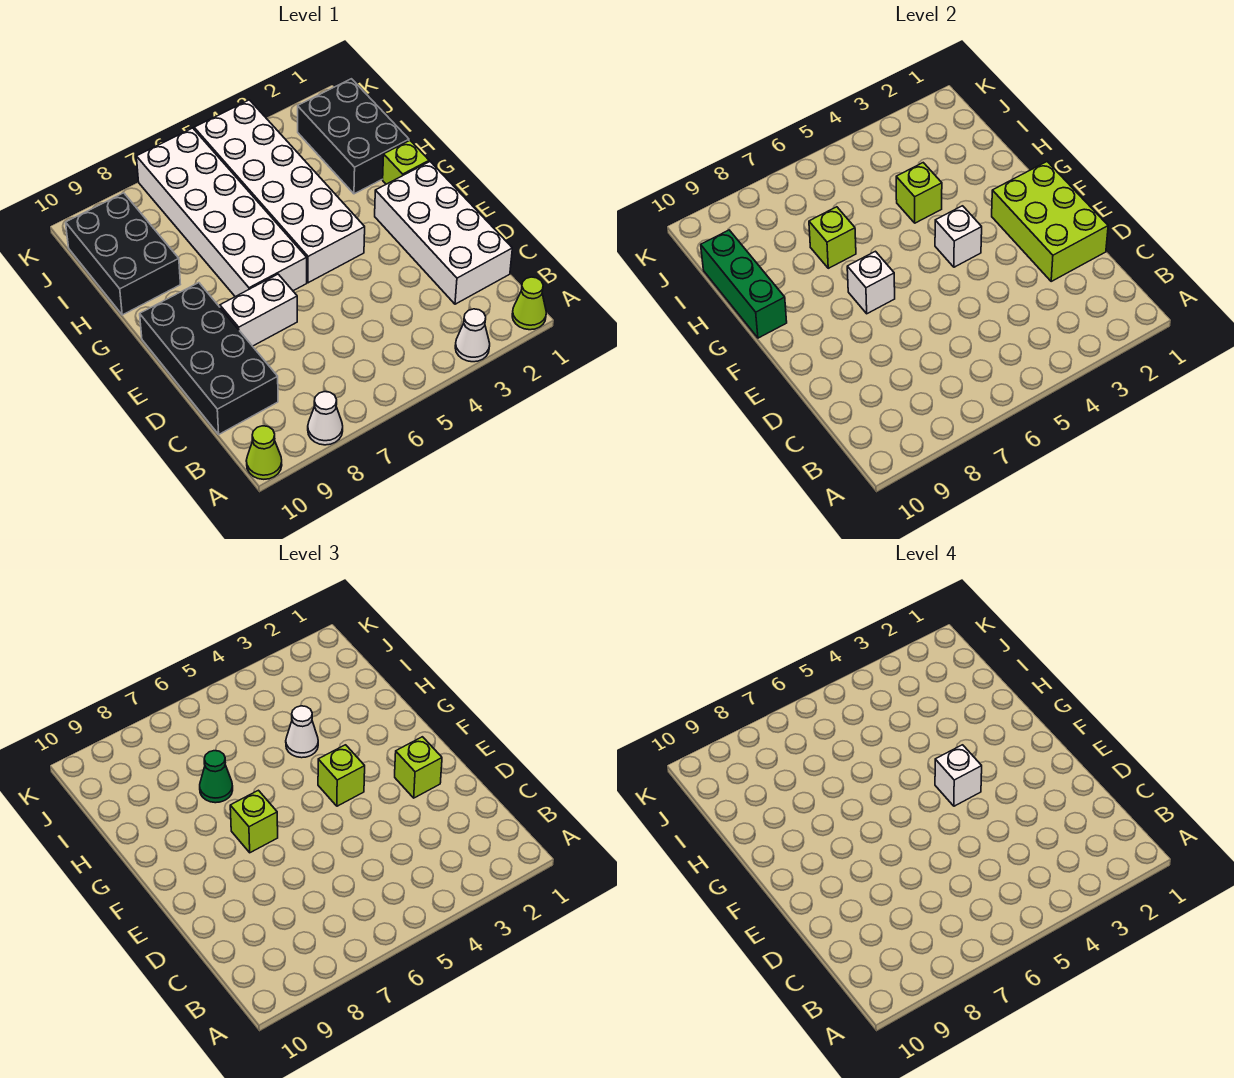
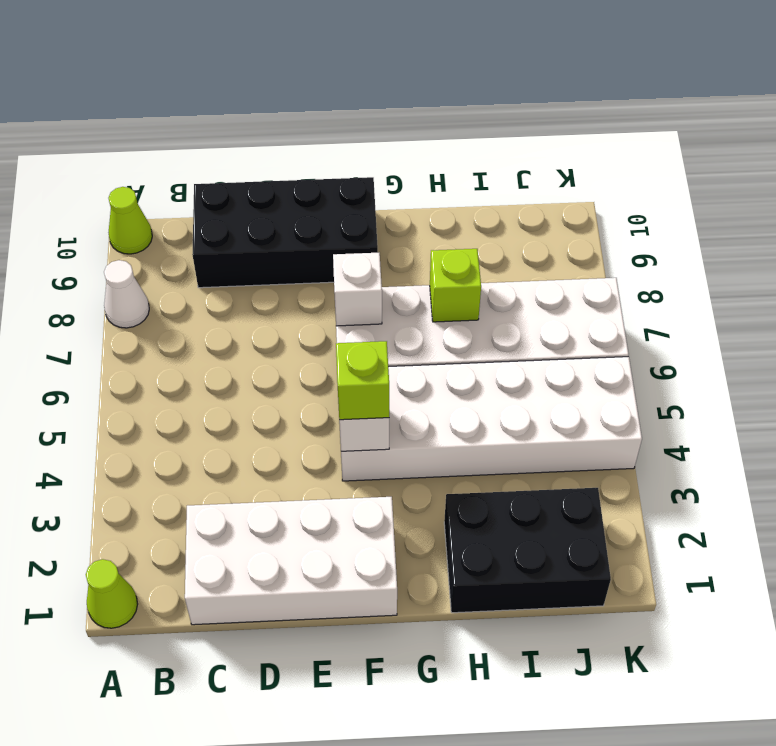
none -> white cone A3 level 1
none -> white brick E7:E8 level 1
none -> lime brick G1 level 1

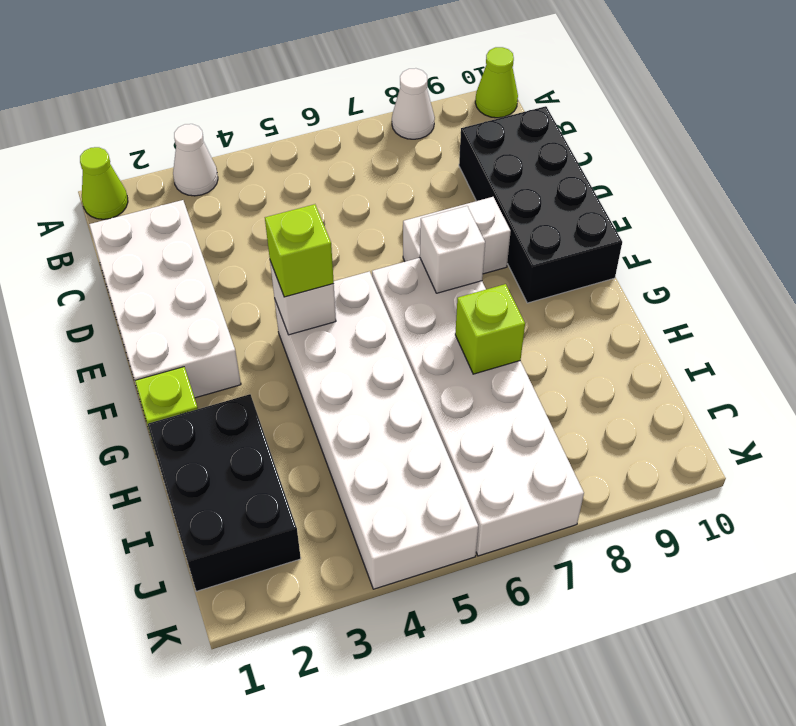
none -> black brick H9:J10 level 1
none -> lime brick D1:F2 level 2
none -> green brick G10:I10 level 2

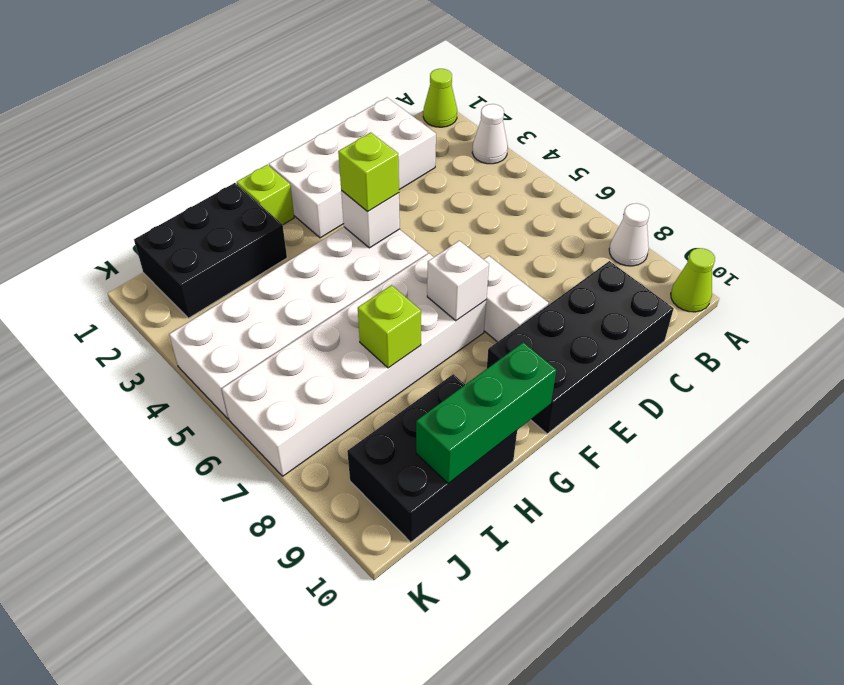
none -> lime brick D1:F2 level 2
none -> lime brick H4 level 2
none -> lime brick E2 level 3

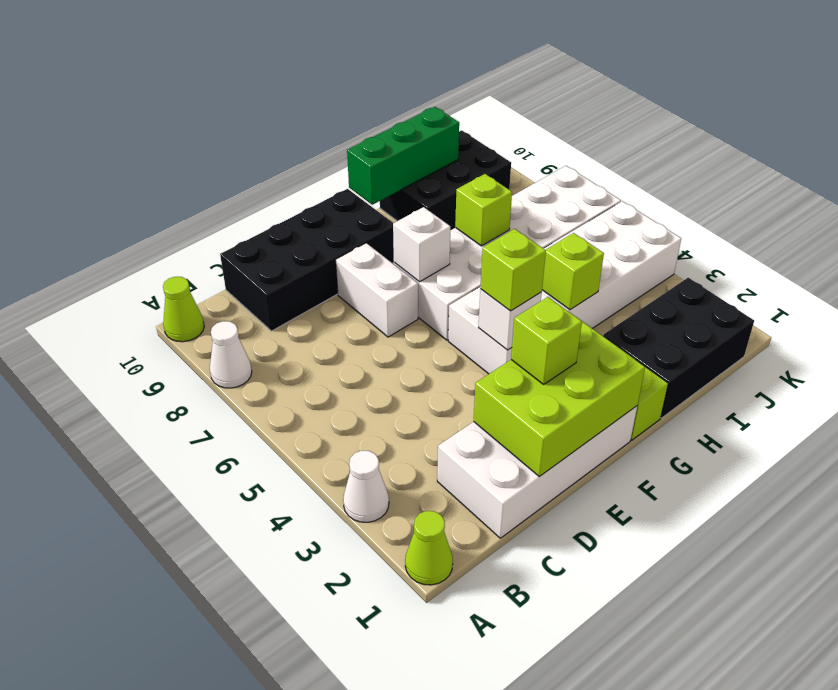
none -> lime brick F7 level 3
none -> white cone H4 level 3
none -> green cone H7 level 3

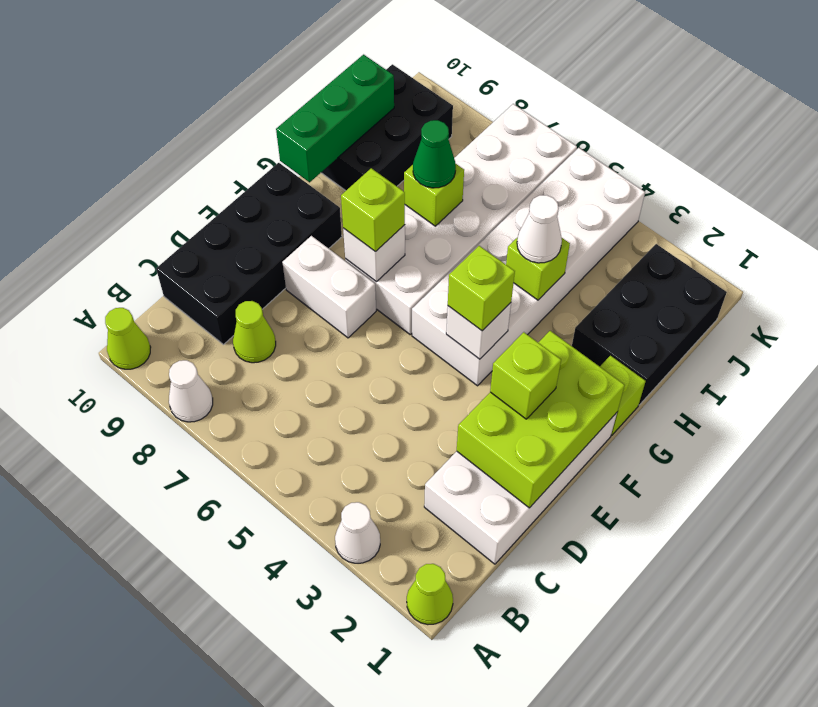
lime cone C8 level 1 -> none
none -> white brick F4 level 4

